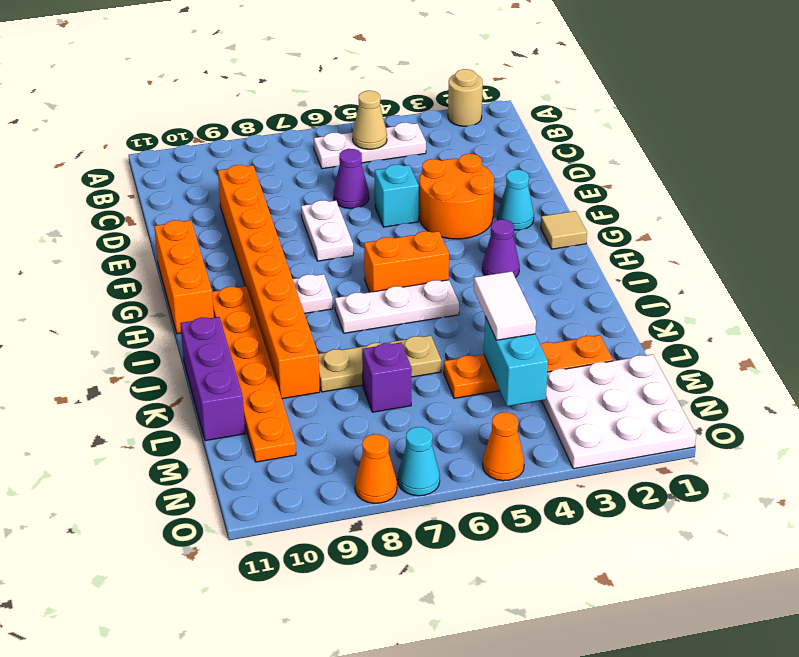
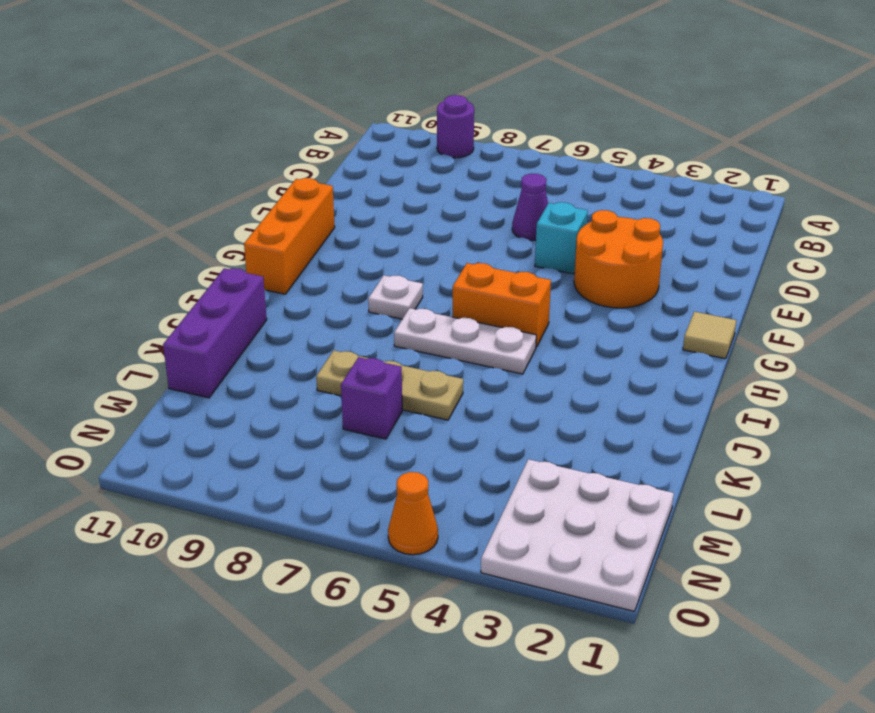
purple round brick A9 level 1 -> none
none -> tan round brick A2 level 1
none -> white plate B4:B6 level 1
none -> orange brick D9:K9 level 1

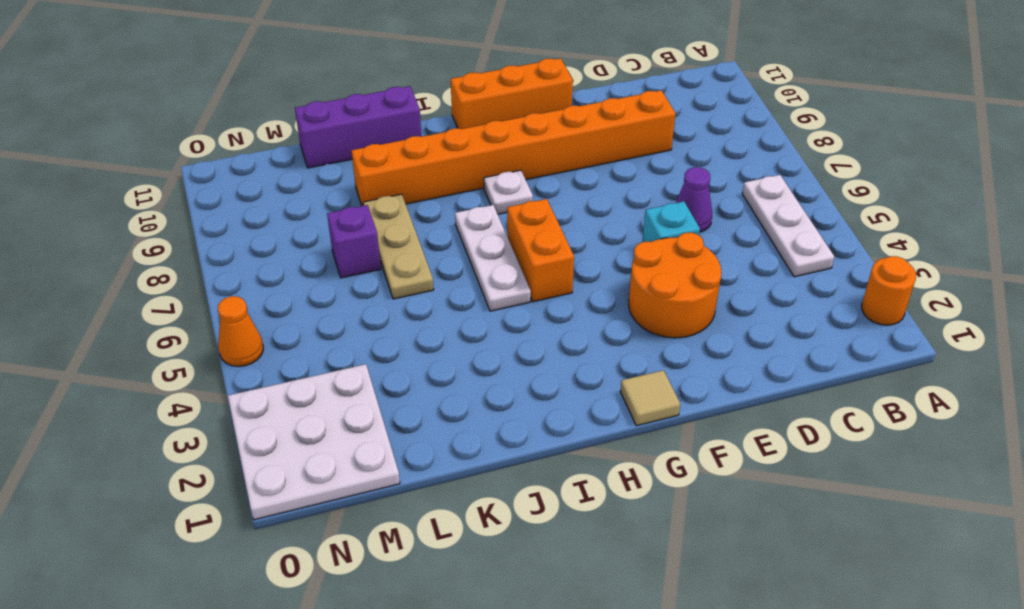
orange round brick A2 level 1 -> tan round brick A2 level 1
none -> white plate E7:F7 level 1
none -> cyan cone F2 level 1
none -> purple cone H3 level 1

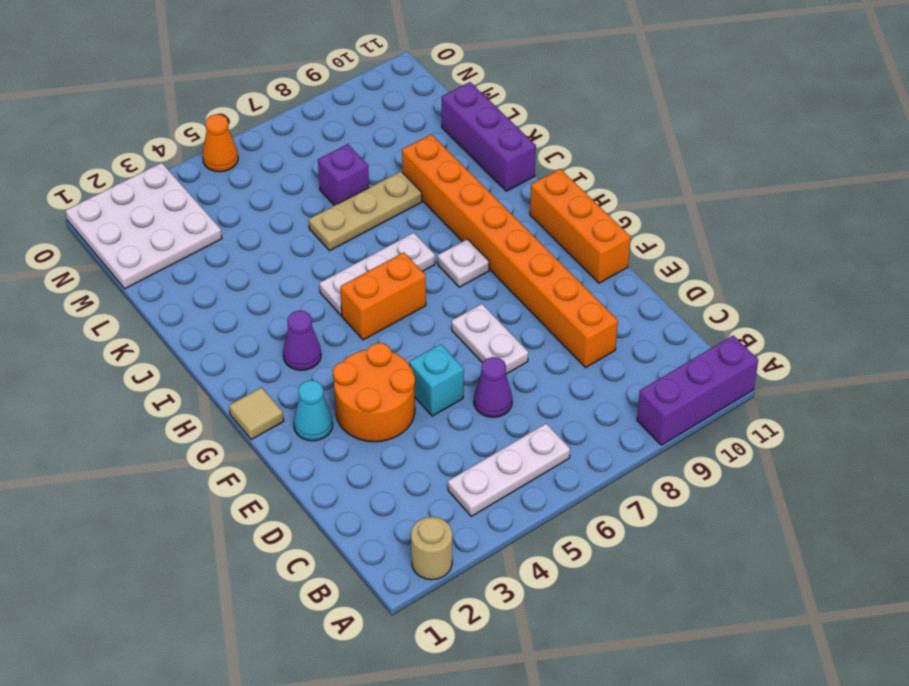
purple brick A9:A11 level 1 -> none
none -> orange plate H10:M10 level 1
none -> orange plate L2:L5 level 1
none -> cyan cone O7 level 1

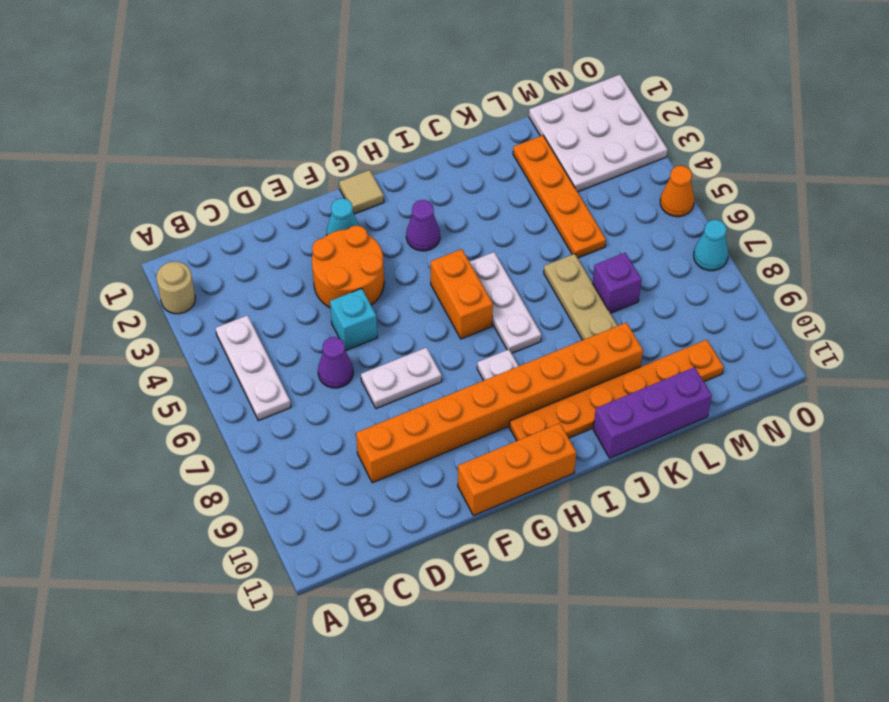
none -> orange cone O8 level 1
none -> tan cone B5 level 2
none -> cyan brick L4:M4 level 2

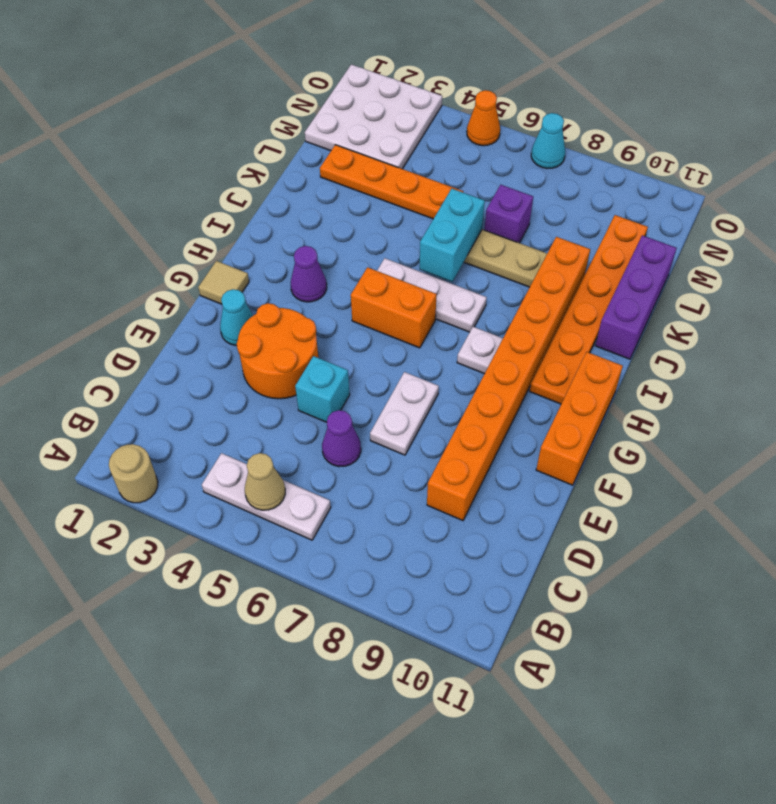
cyan brick J6:K6 level 2 -> cyan brick L4:M4 level 2
none -> orange cone O8 level 1
none -> white tile K4:L4 level 3

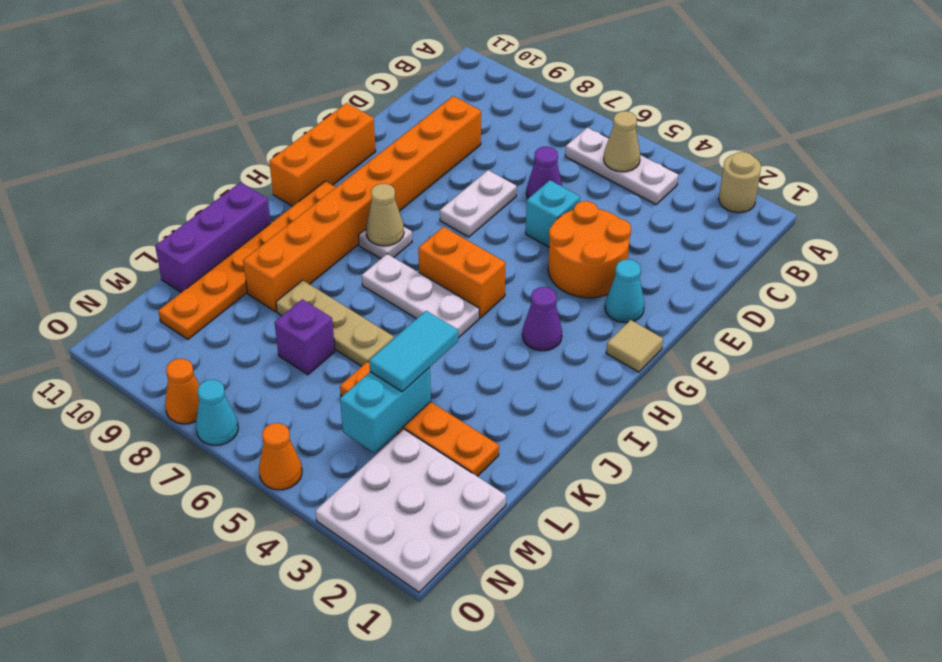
tan cone H8 level 2 -> none
cyan tile K4:L4 level 3 -> white tile K4:L4 level 3

